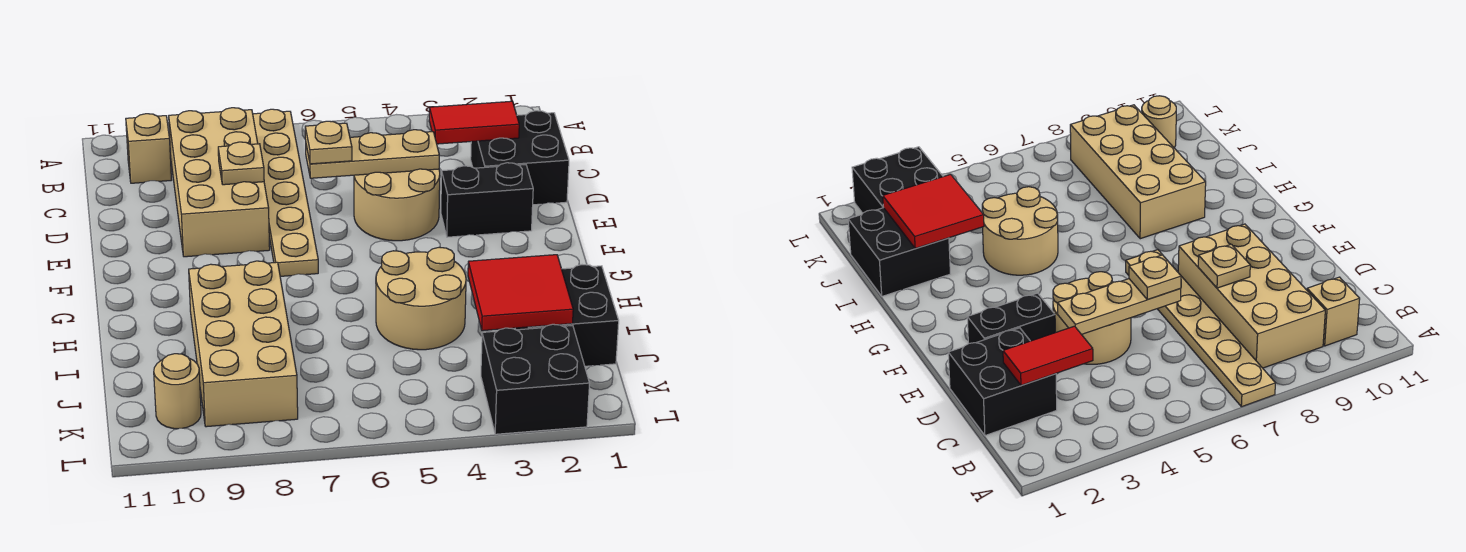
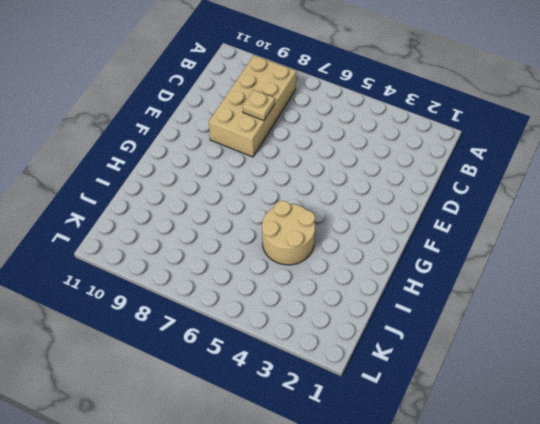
none -> tan plate A7:F7 level 1
none -> tan brick B10 level 1
none -> black brick C1:D2 level 1

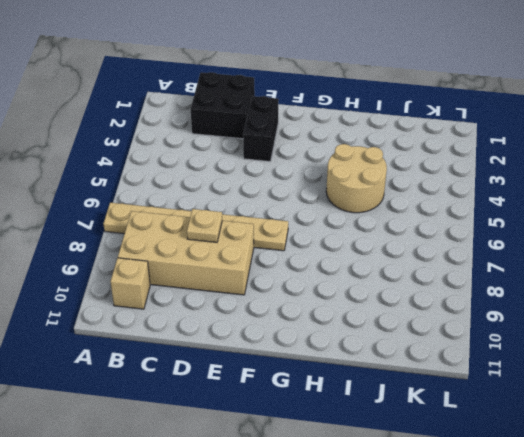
none -> tan round brick D4:E5 level 1
none -> tan brick H8:K9 level 1
none -> black brick I1:J2 level 1

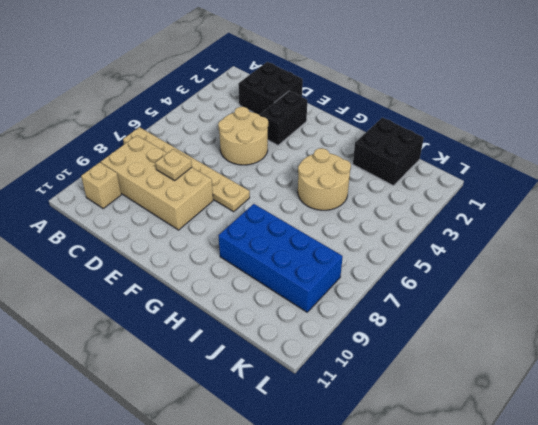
blue brick H8:K9 level 1 -> tan brick H8:K9 level 1
none -> black brick K2:L3 level 1
none -> tan round brick K10 level 1
none -> red tile C2:C3 level 2

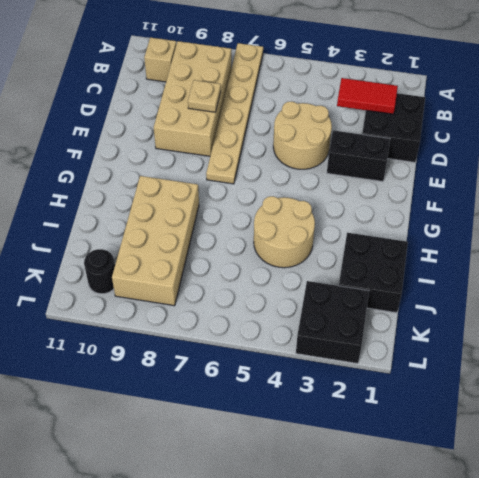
black round brick K10 level 1 -> tan round brick K10 level 1
none -> tan plate D4:D6 level 2
none -> red tile I2:J3 level 2
none -> tan plate D6 level 3

